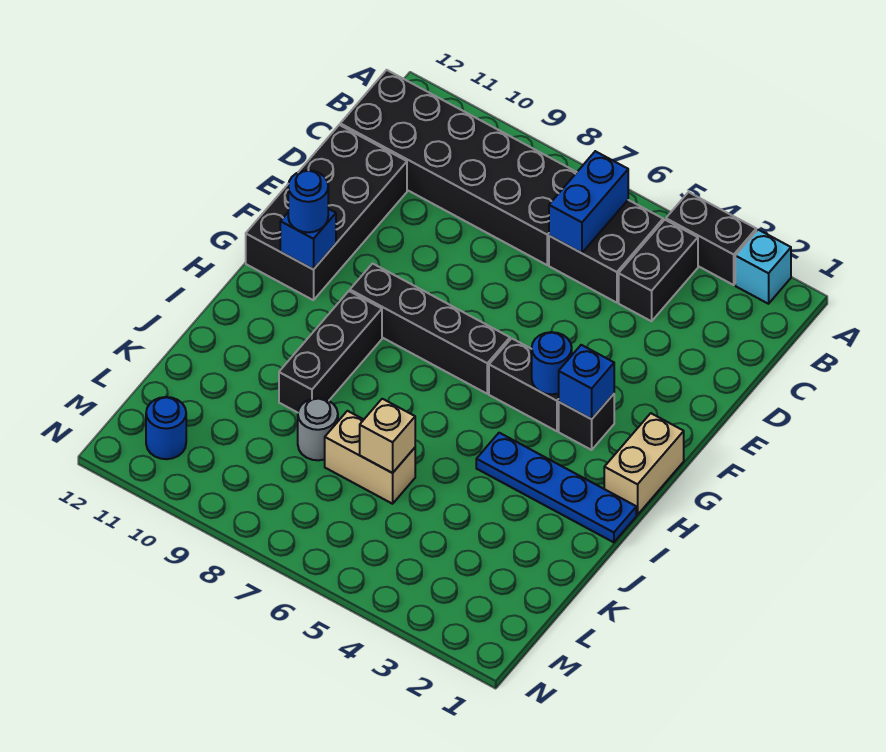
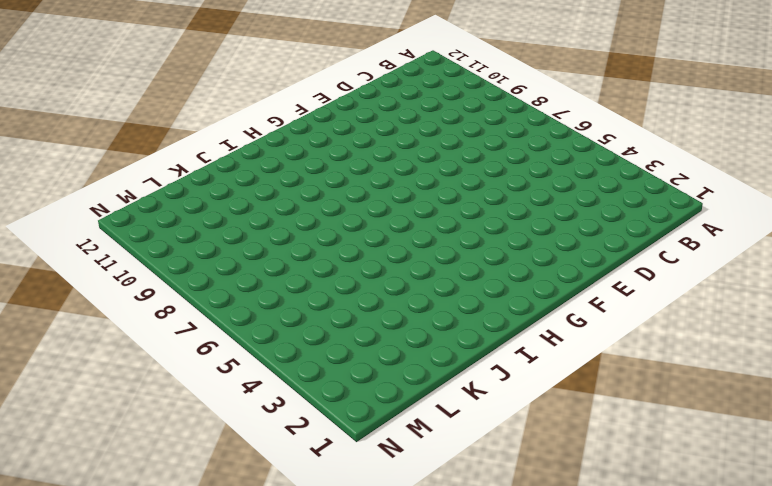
none -> cyan brick A2 level 1
none -> black brick A3:A4 level 1
none -> black brick B4:C4 level 1

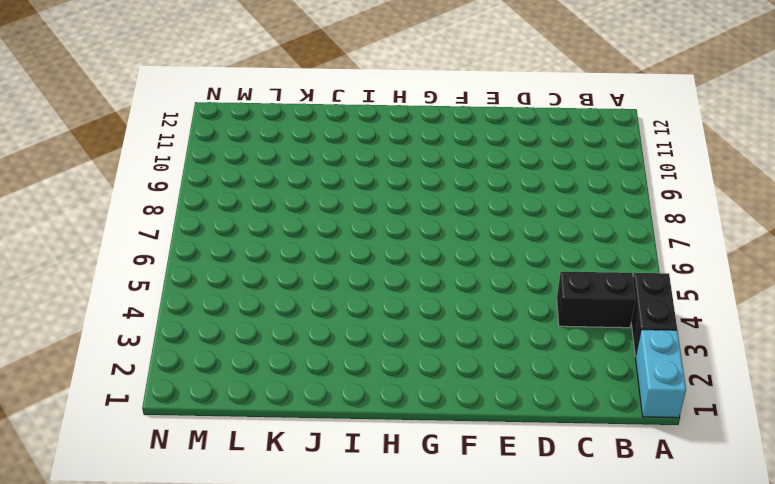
cyan brick A1:A2 level 1 -> cyan brick A2 level 1
none -> black brick B5:C6 level 1
none -> black brick B7:C12 level 1
none -> black brick D11:G12 level 1

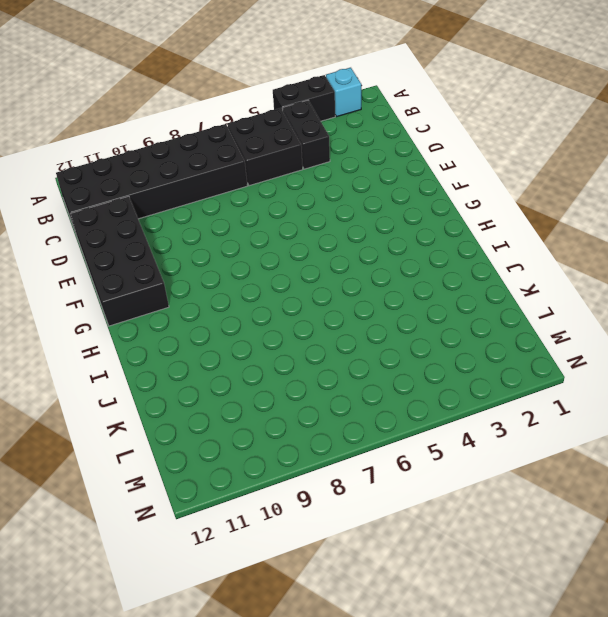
none -> tan brick G1:H1 level 1
none -> black brick G3 level 1
none -> black brick G4:G5 level 1

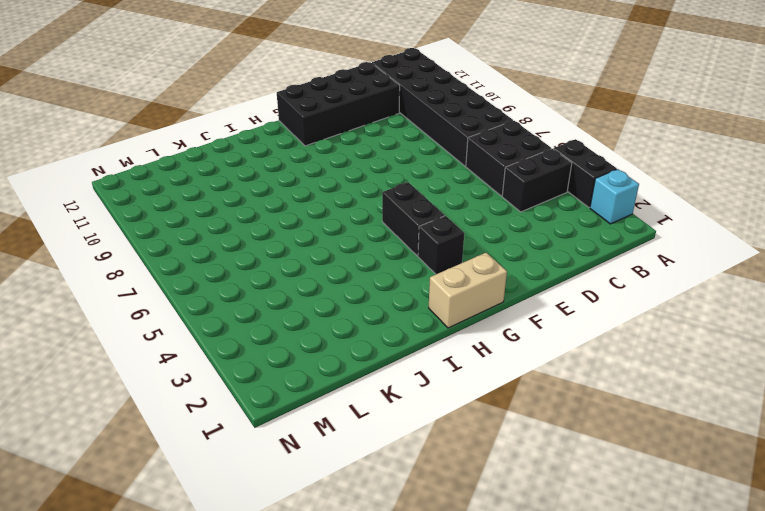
none -> black brick G6:G9 level 1
none -> black brick H9:J9 level 1
none -> blue plate I1:I4 level 1

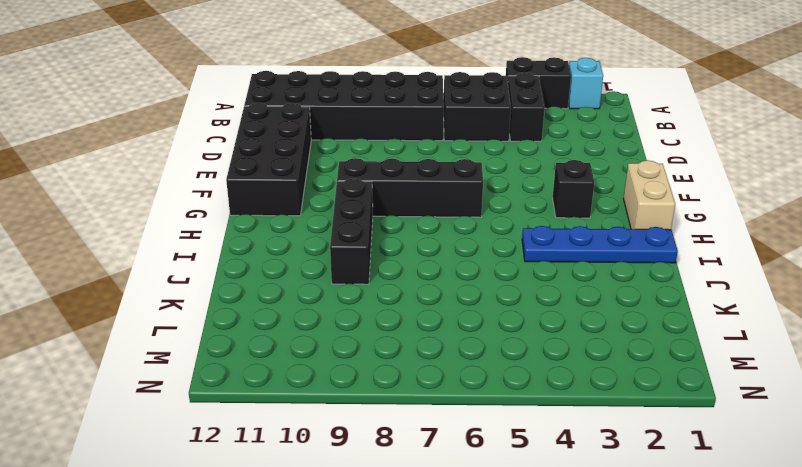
none -> black brick G4:G5 level 1
none -> tan brick K6:K7 level 1
none -> grey round brick K8 level 1

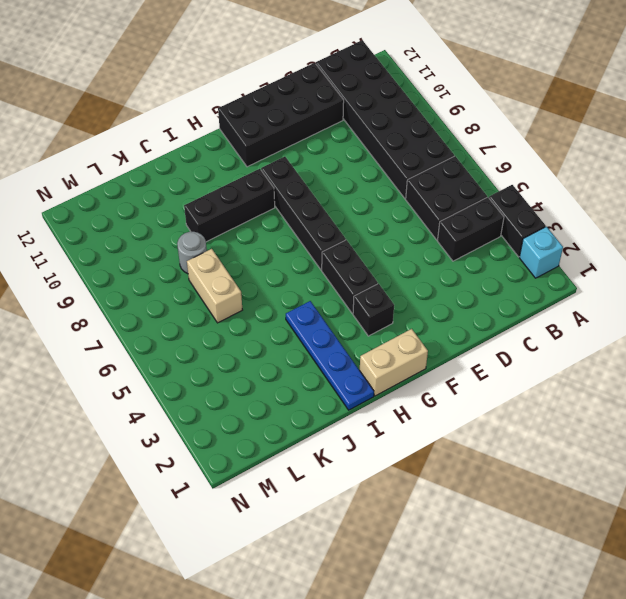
none -> blue round brick M11 level 1
none -> blue brick B6:C6 level 2
none -> blue brick G3 level 2

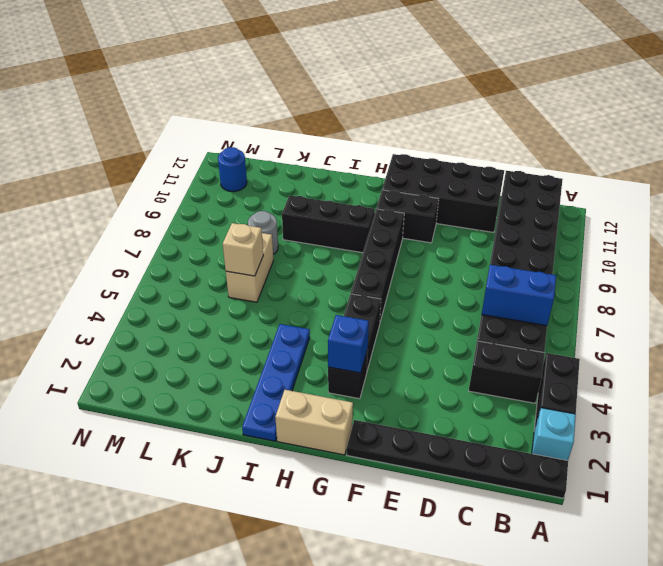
black plate A1:F1 level 1 -> none
black brick F10:G10 level 1 -> none
none -> blue round brick G4 level 2
none -> blue brick G11 level 2
none -> blue round brick G11 level 3

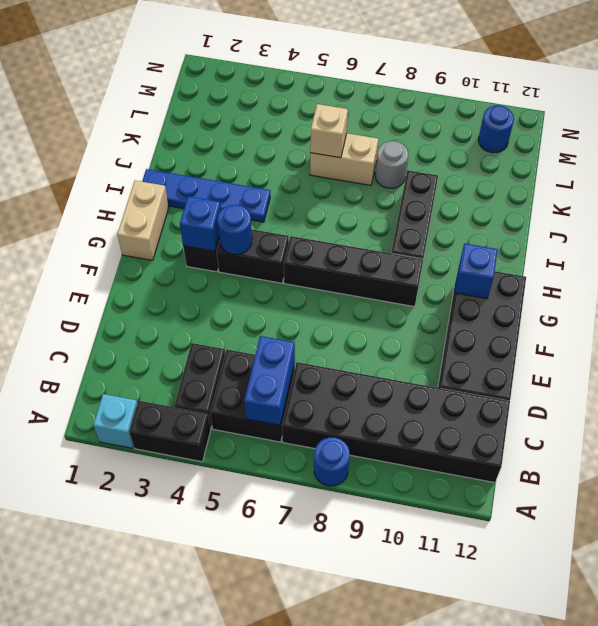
blue round brick A8 level 1 -> blue round brick G11 level 3

